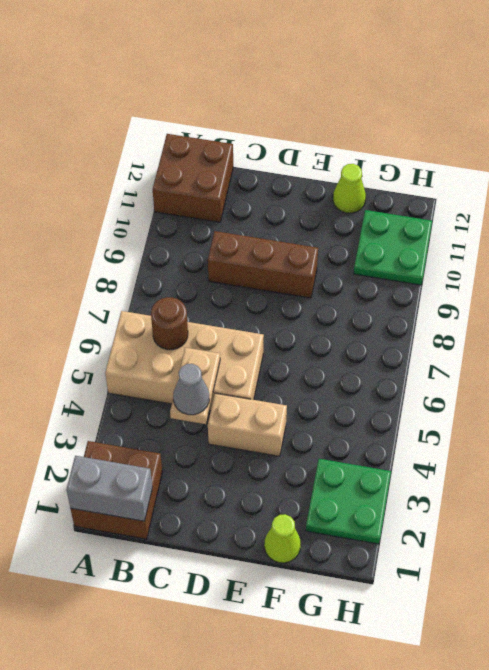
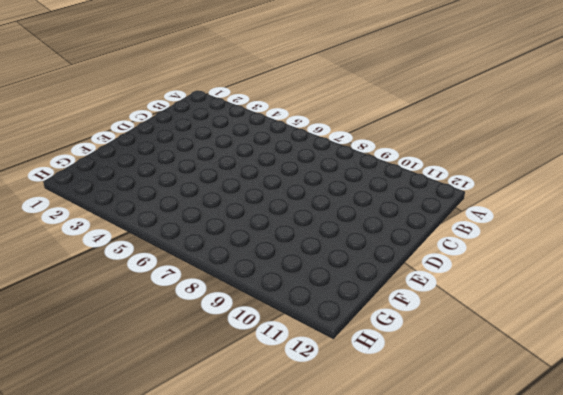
none -> brown brick A1:B2 level 1
none -> tan brick A5:D6 level 1
none -> brown brick A11:B12 level 1

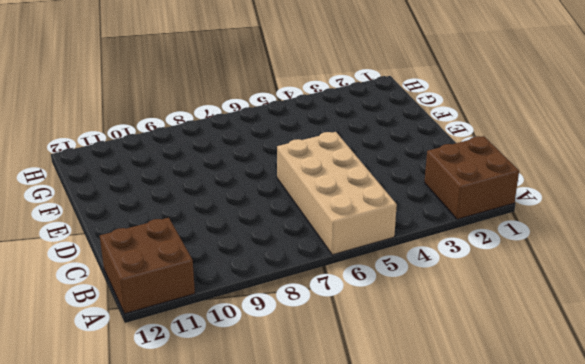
none -> brown brick C9:E9 level 1
none -> tan brick D4:E4 level 1
none -> lime cone F1 level 1

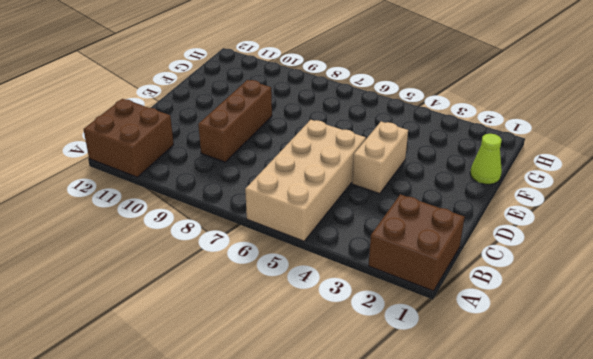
none -> lime cone F12 level 1
none -> green plate G2:H3 level 1
none -> green plate G10:H11 level 1

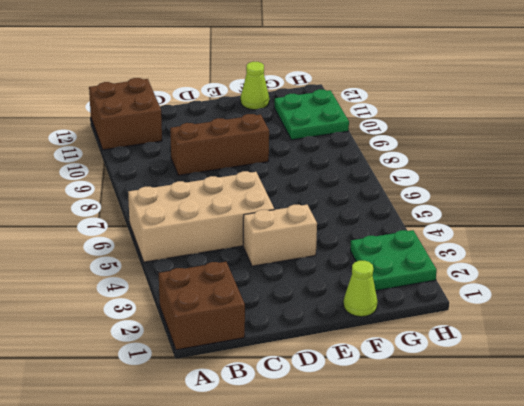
none -> grey brick A1:B1 level 2
none -> brown round brick B6 level 2
none -> tan plate C4:C5 level 2

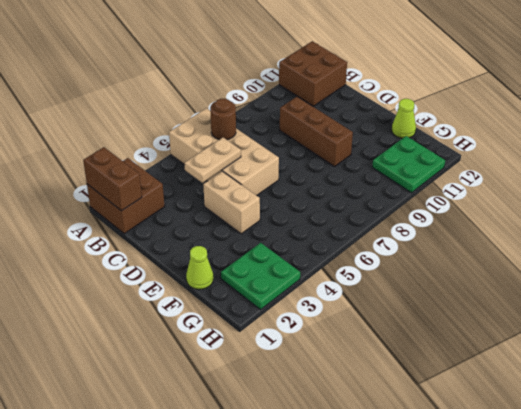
brown brick A1:B1 level 2 -> grey brick A1:B1 level 2
none -> grey cone C4 level 3

